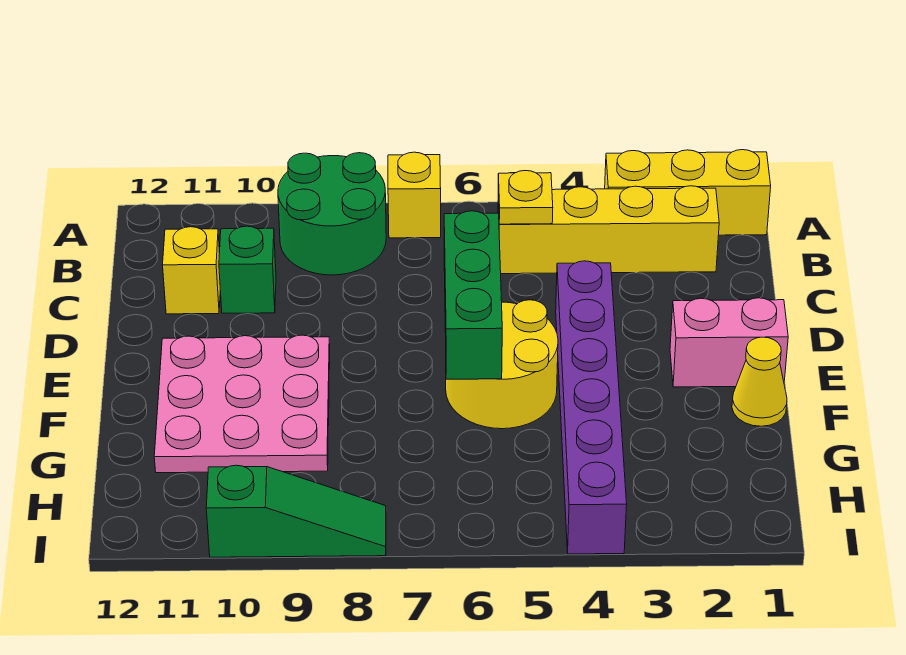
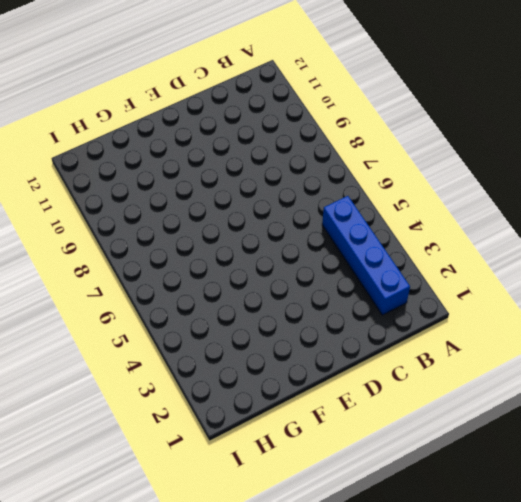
blue brick B2:B5 level 1 -> yellow brick B2:B5 level 1
none -> yellow brick A1:A3 level 1
none -> yellow brick A7 level 1
none -> green round brick A8:B9 level 1

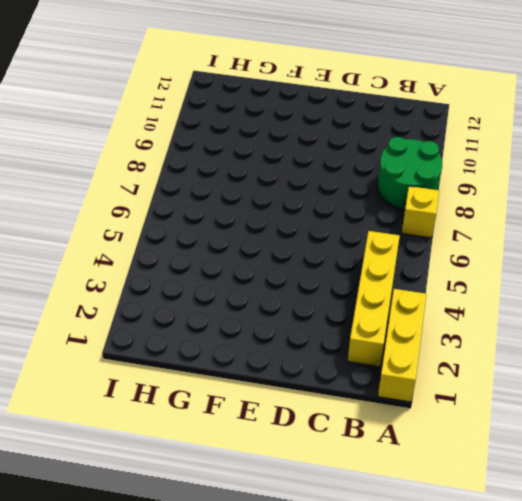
none -> green brick C10 level 1
none -> yellow brick C11 level 1
none -> purple brick D4:I4 level 1

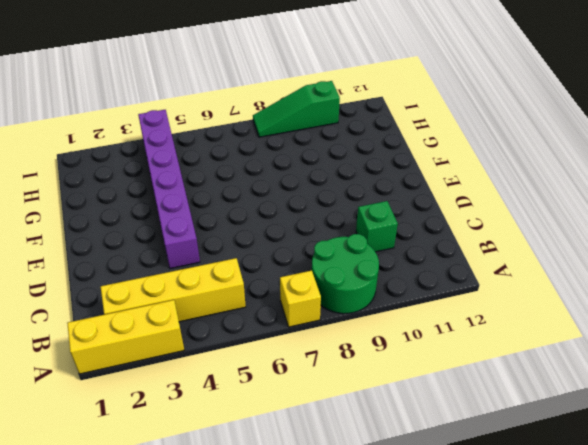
none -> yellow brick C11 level 1
none -> pink brick E1:E2 level 1
none -> yellow round brick E5:F6 level 1

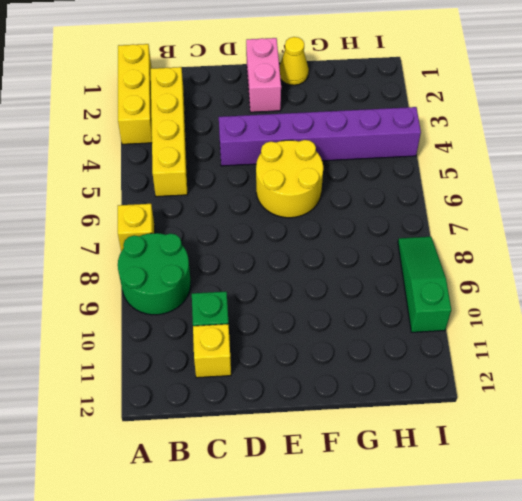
none -> pink plate E9:G11 level 1
none -> yellow plate B5 level 2
none -> green brick D6:F6 level 2

